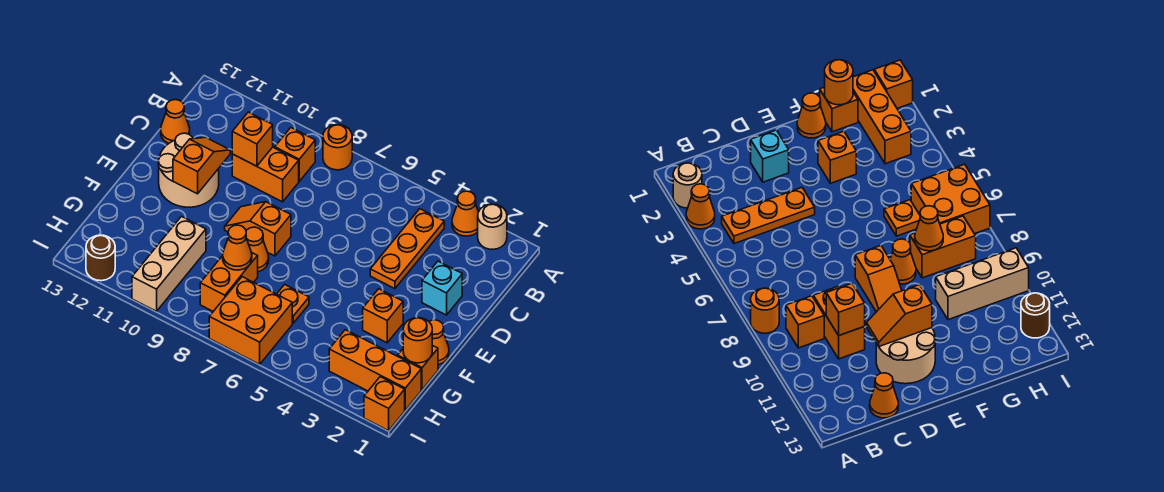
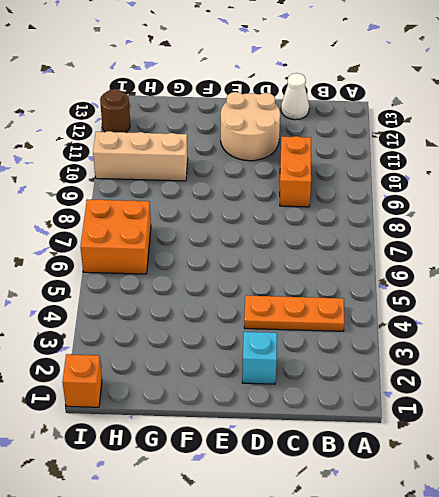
white cone C13 level 1 -> orange cone C13 level 1
none -> tan round brick A2 level 1
none -> orange cone A3 level 1
none -> orange round brick A8 level 1

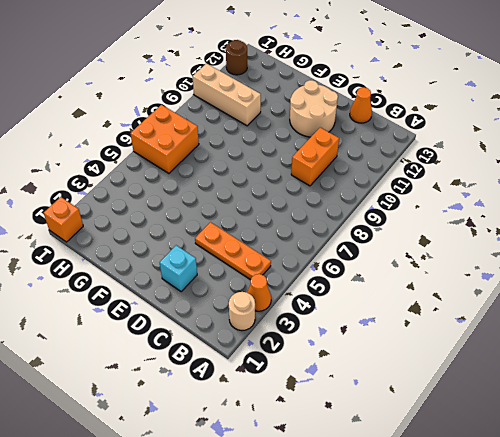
none -> orange round brick A8 level 1
none -> orange brick B9 level 1
none -> orange slope E8:E9 level 1 top 8

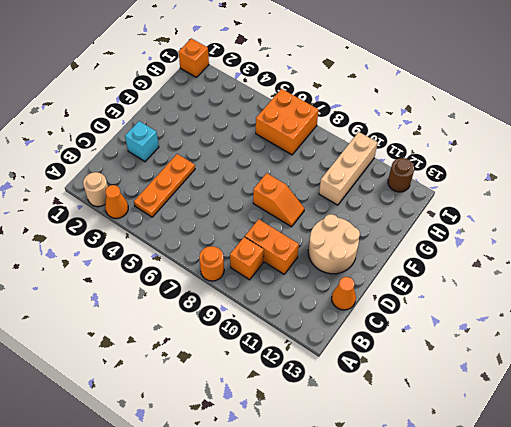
none -> orange cone F1 level 1
none -> orange brick F3 level 1
none -> orange cone F8 level 1

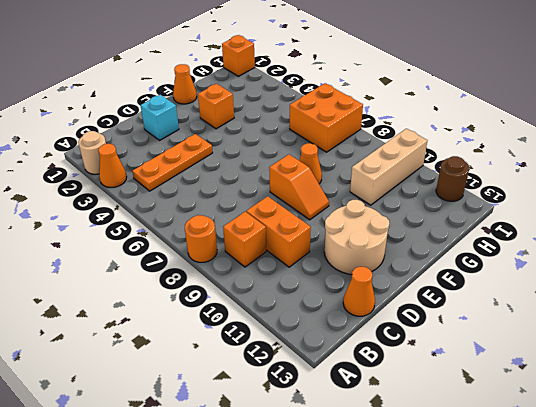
none -> orange brick G1 level 1
none -> orange plate G6 level 1
none -> orange brick G8:H8 level 1

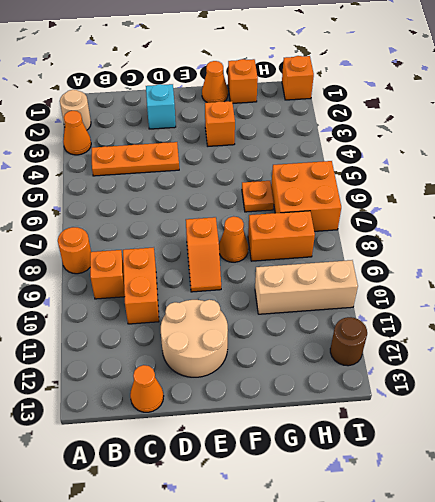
none -> orange brick H1:H3 level 1
none -> orange brick C10 level 2
none -> orange slope D11:E11 level 2 top E

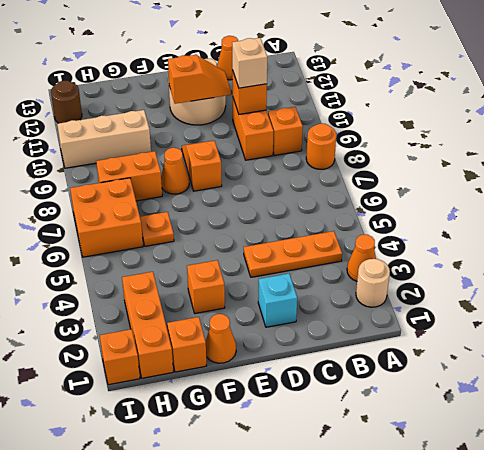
tan brick C10 level 3 -> none
none -> orange round brick G1 level 2
none -> orange cone G8 level 2

